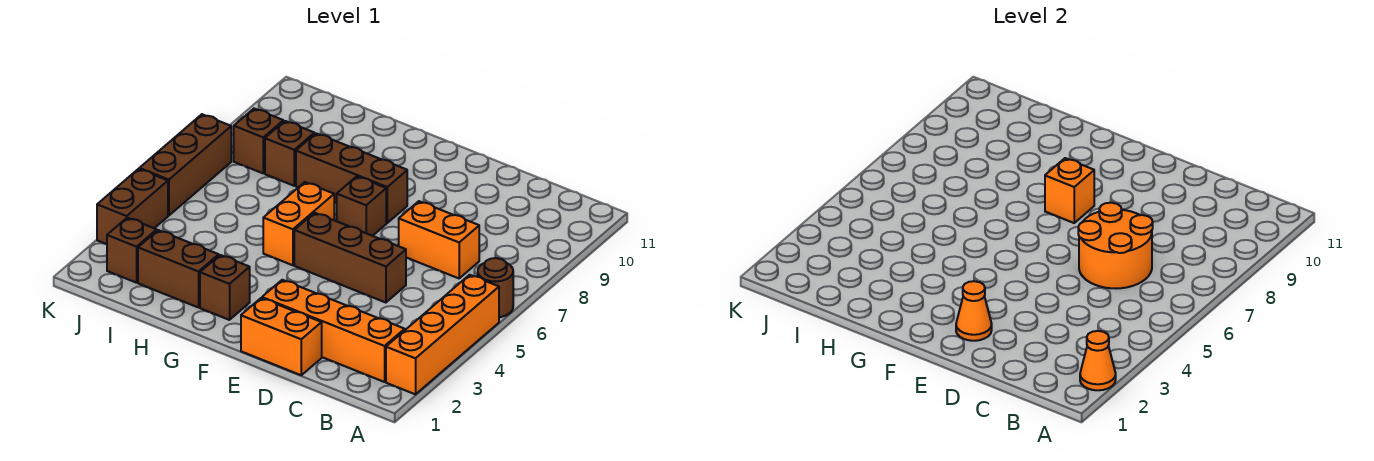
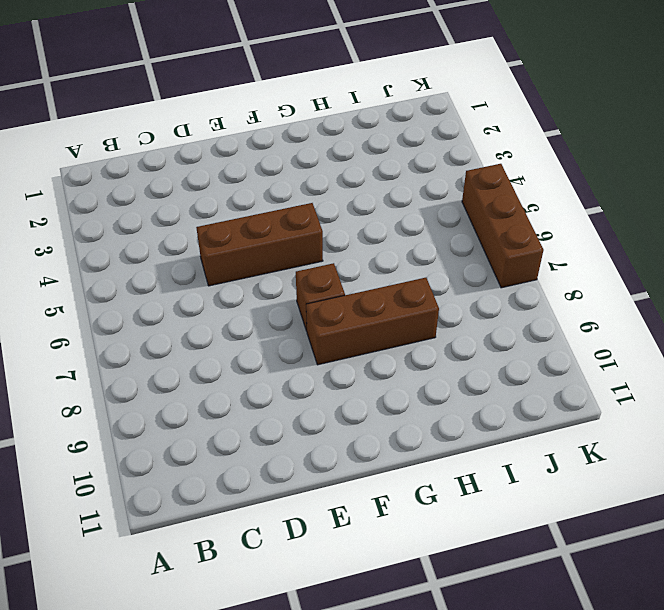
none -> orange brick A2:A5 level 1
none -> brown round brick A6 level 1
none -> orange brick B2:E2 level 1

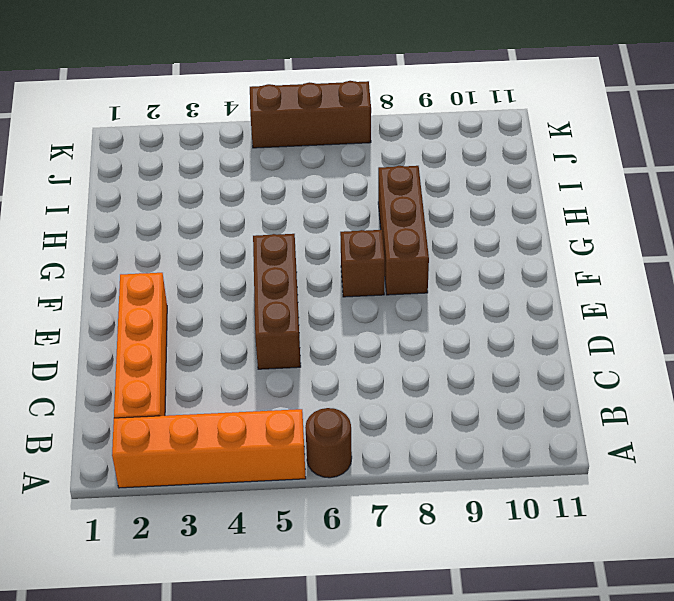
none -> orange brick C7:D7 level 1
none -> orange brick D1:E1 level 1
none -> brown brick G2 level 1

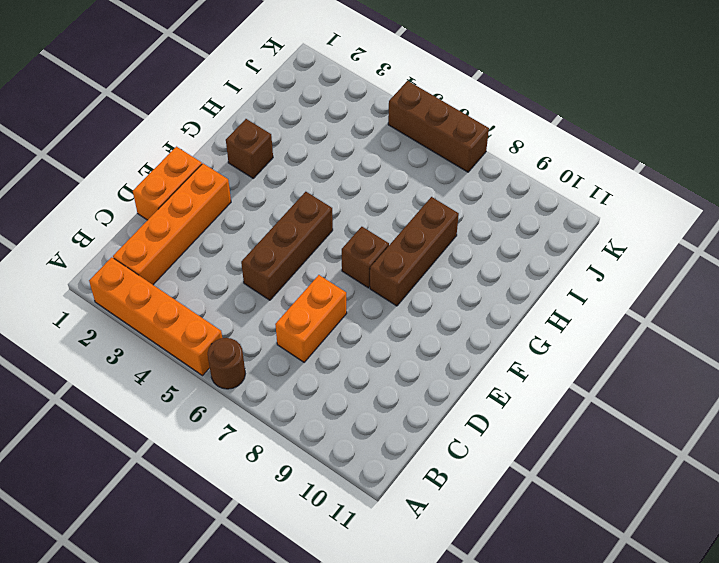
none -> orange brick G5:G6 level 1
none -> brown brick H2:I2 level 1
none -> brown brick I8 level 1

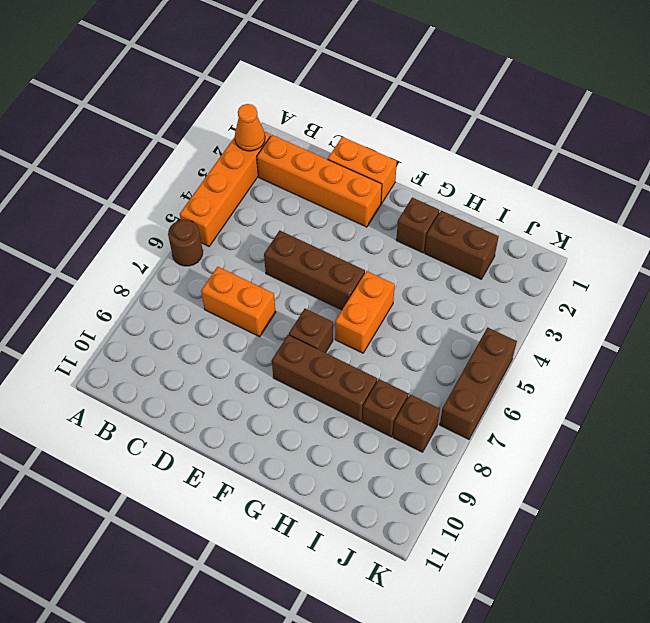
none -> brown brick J2 level 1
none -> brown brick K3:K4 level 1
none -> orange round brick C6:D7 level 2

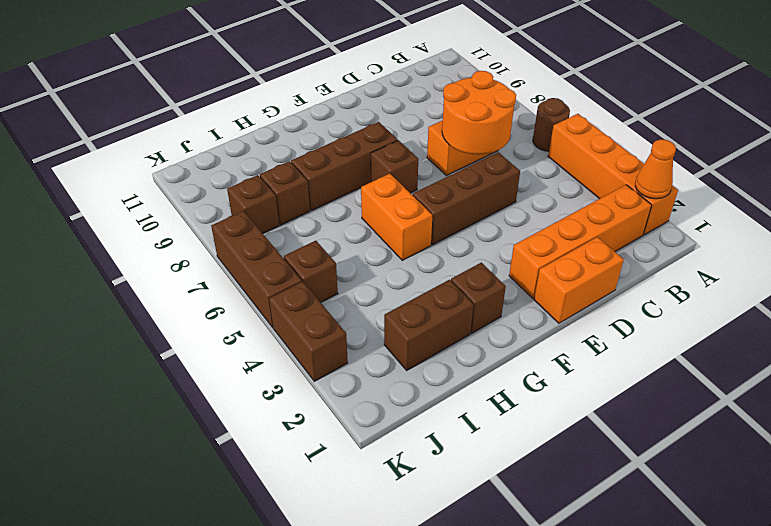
brown brick J5 level 1 -> brown brick J2 level 1
none -> orange cone E2 level 2
none -> orange brick F8 level 2

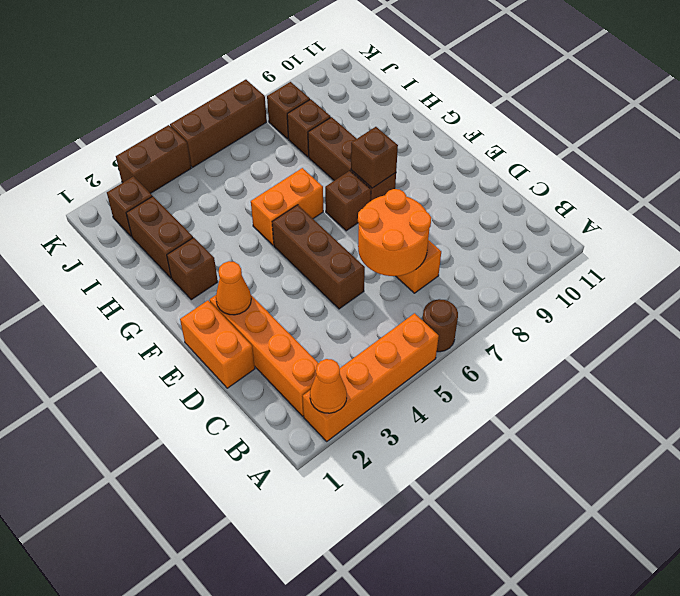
brown brick F8 level 2 -> orange brick F8 level 2

